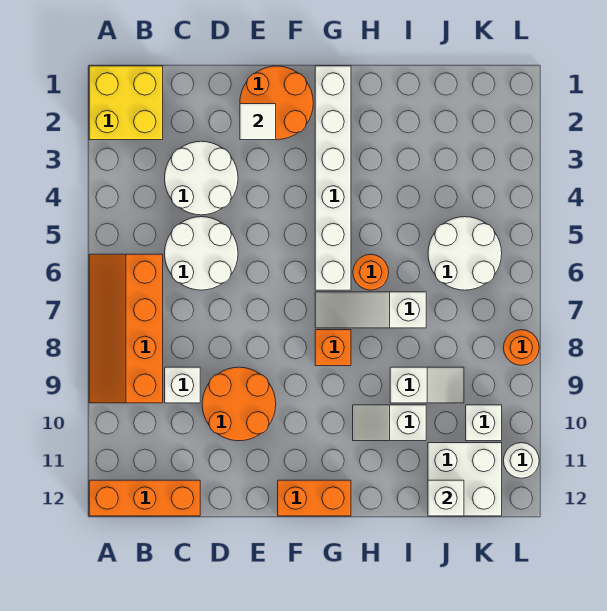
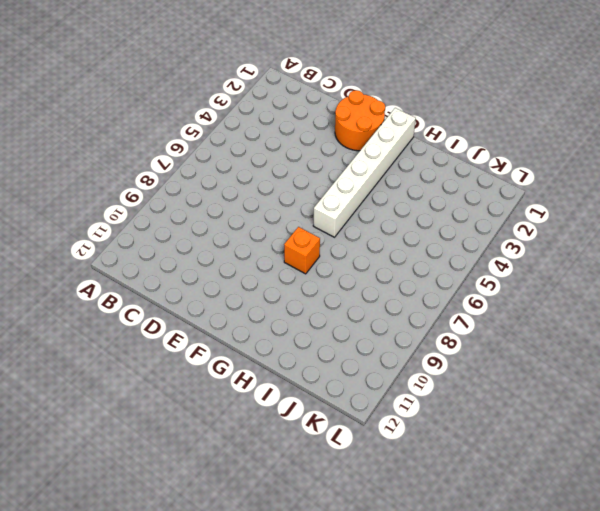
none -> yellow brick A1:B2 level 1
none -> orange slope A6:B9 level 1 top B
none -> orange brick A12:C12 level 1

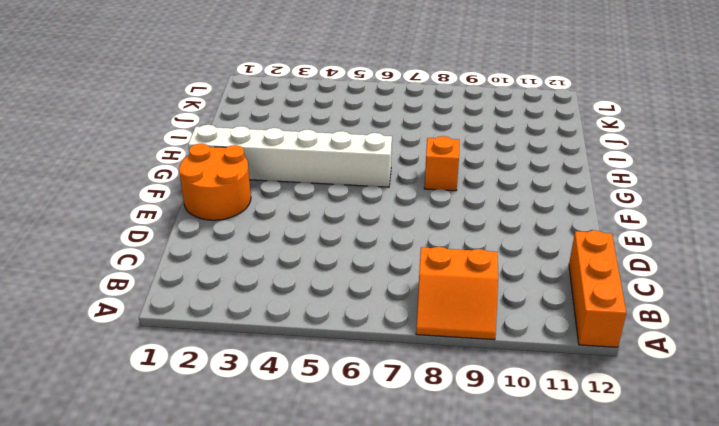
orange slope A8:B9 level 1 top B -> orange slope A6:B9 level 1 top B
none -> yellow brick A1:B2 level 1
none -> white round brick C3:D4 level 1
none -> white round brick C5:D6 level 1

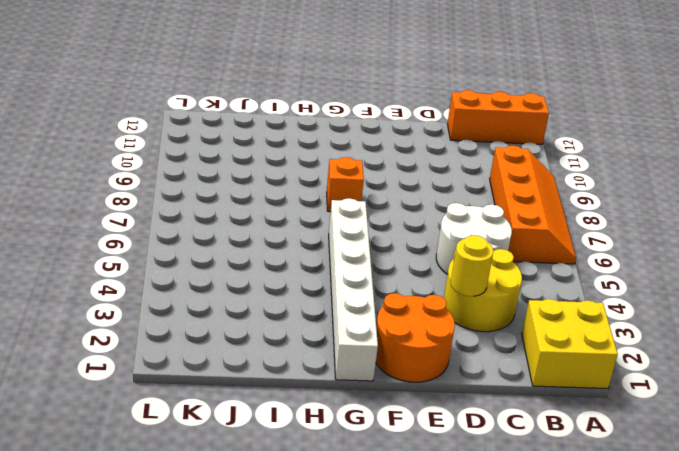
yellow round brick C3:D4 level 1 -> white round brick C3:D4 level 1
yellow round brick D3 level 2 -> none
none -> white brick C9 level 1
none -> orange round brick D9:E10 level 1
none -> orange brick F12:G12 level 1

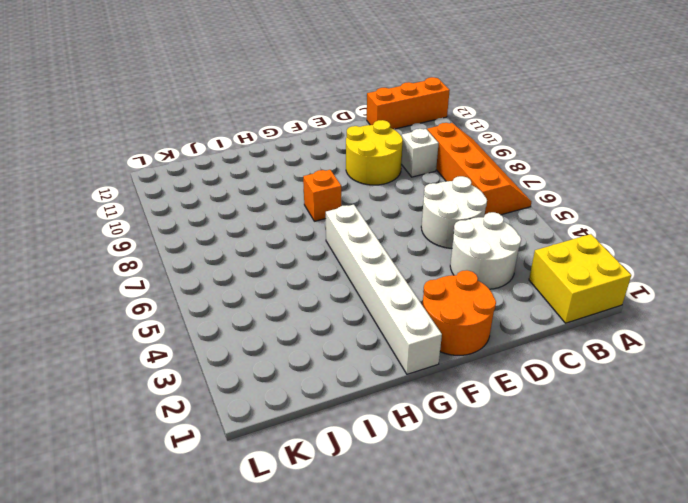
yellow round brick D9:E10 level 1 -> orange round brick D9:E10 level 1
none -> orange brick F12:G12 level 1
none -> white slope G7:I7 level 1 top I
none -> orange round brick H6 level 1

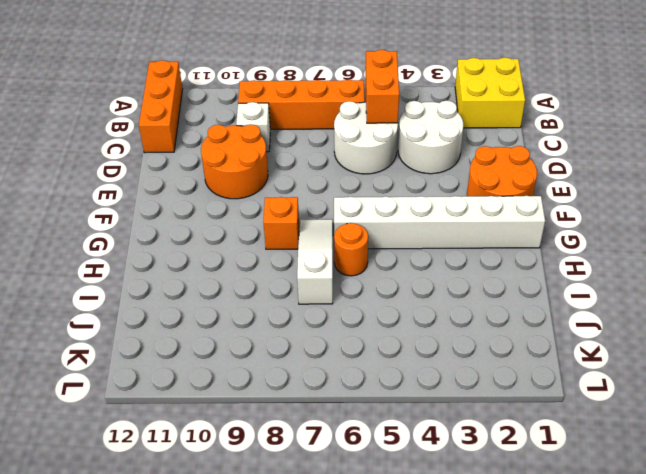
orange brick B5:C5 level 2 -> orange brick F12:G12 level 1
none -> white slope H10:I10 level 1 top I
none -> white slope I9:J9 level 1 top I
none -> white round brick J5:K6 level 1

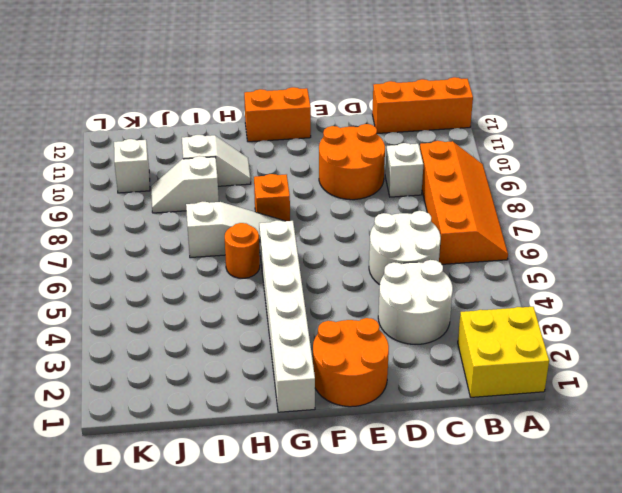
none -> white round brick J5:K6 level 1
none -> white brick J11:K12 level 1
none -> orange round brick L8 level 1

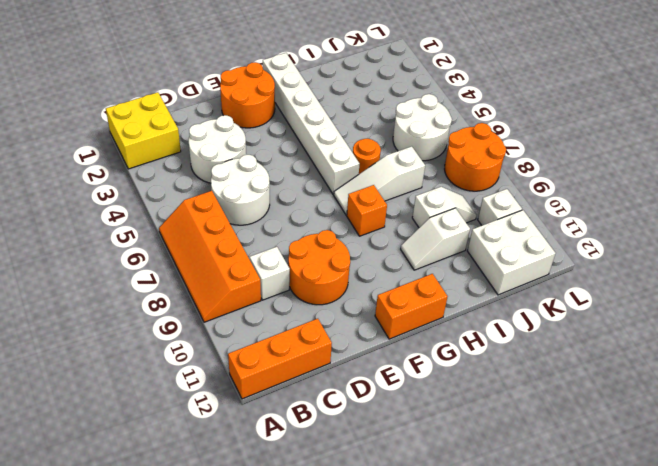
orange round brick K7:L8 level 1 -> orange round brick L8 level 1
none -> white round brick L11 level 1
none -> white tile E2 level 2
none -> white brick J12 level 2

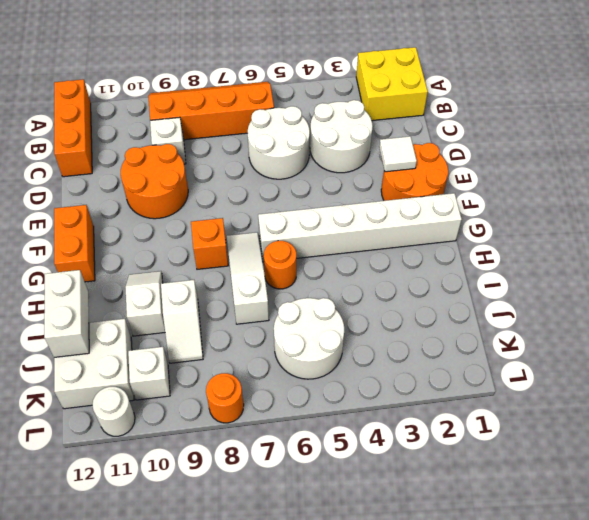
white brick I12:J12 level 2 -> white brick J12 level 2

